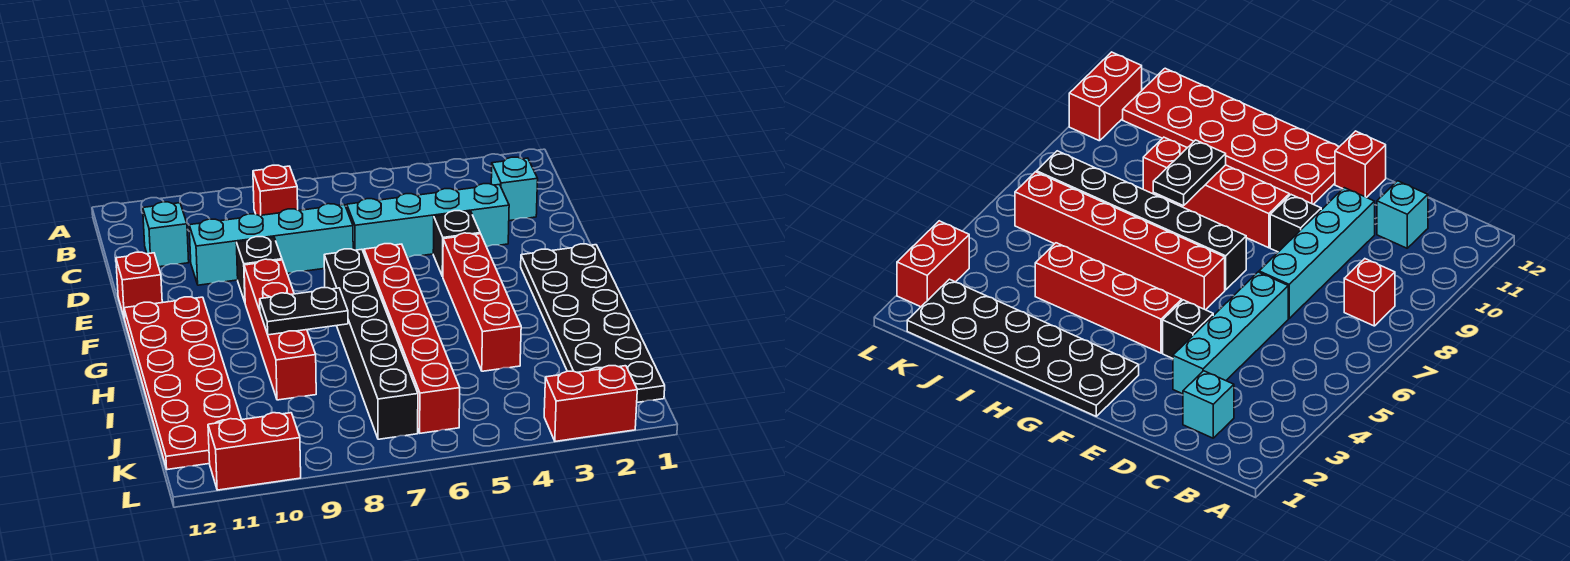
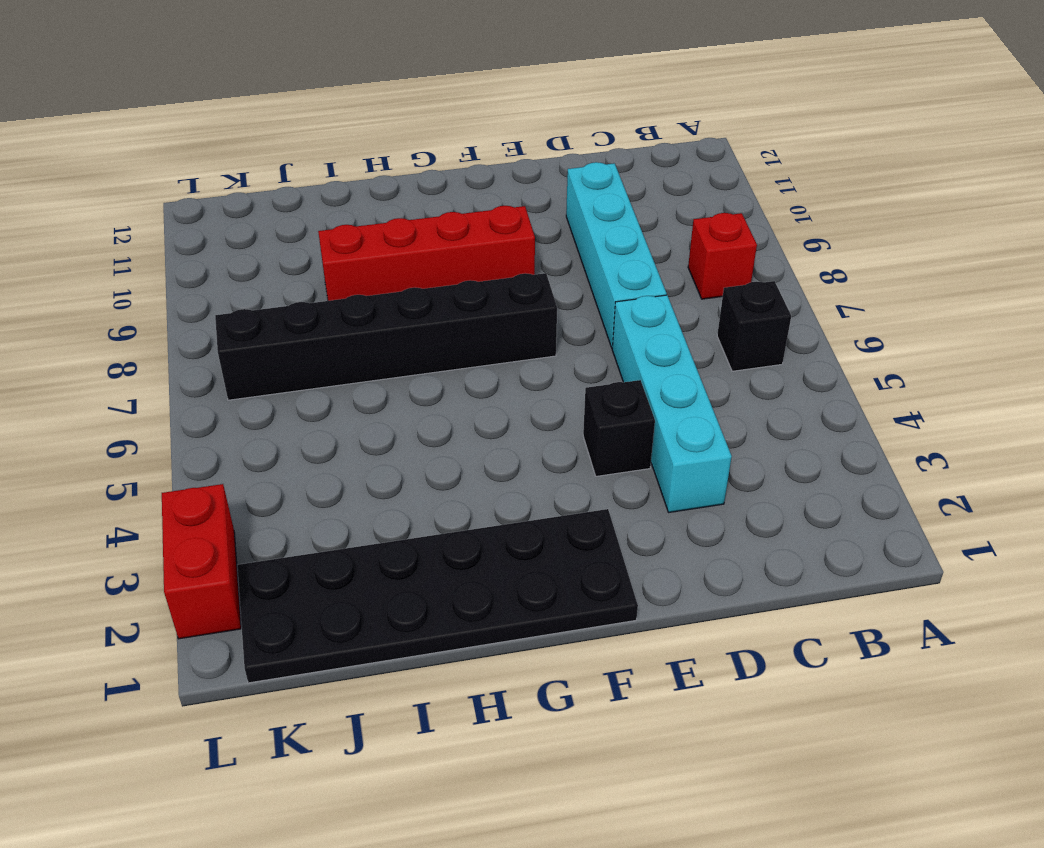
black brick B6 level 1 -> black brick E9 level 1
none -> cyan brick C2 level 1
none -> cyan brick C11 level 1
none -> red brick E12 level 1

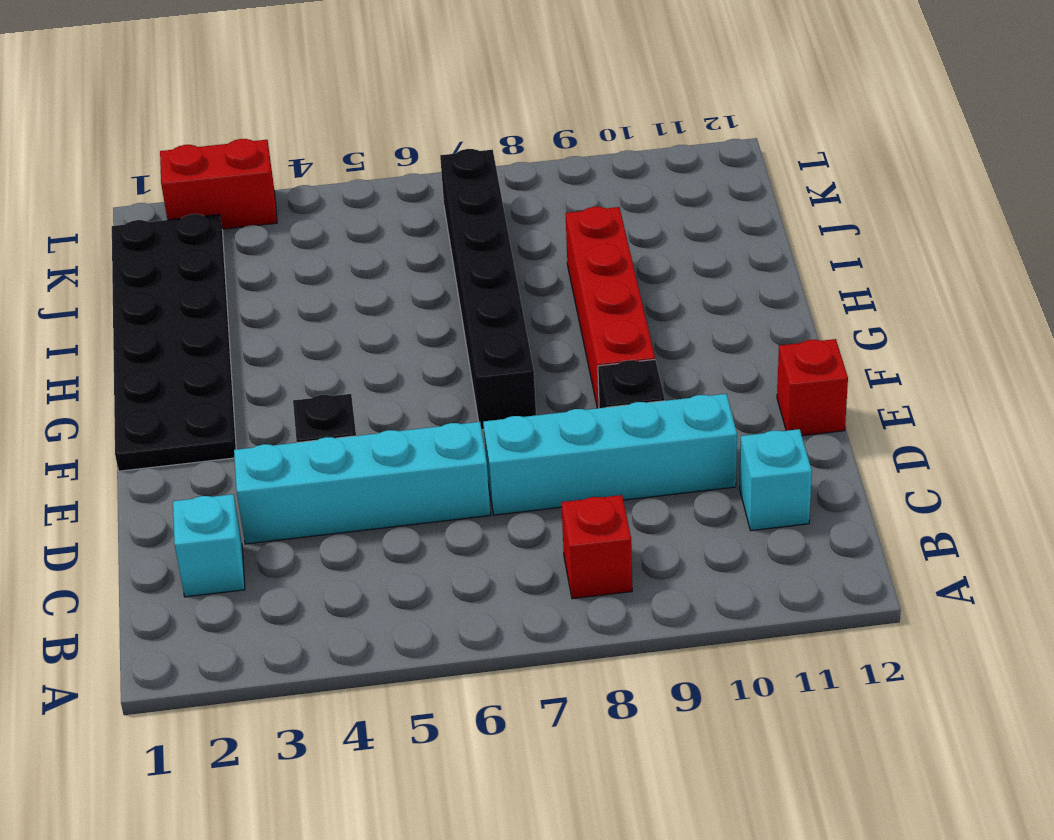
none -> red brick F4:I4 level 1
none -> red brick F6:K6 level 1
none -> red plate F11:K12 level 1

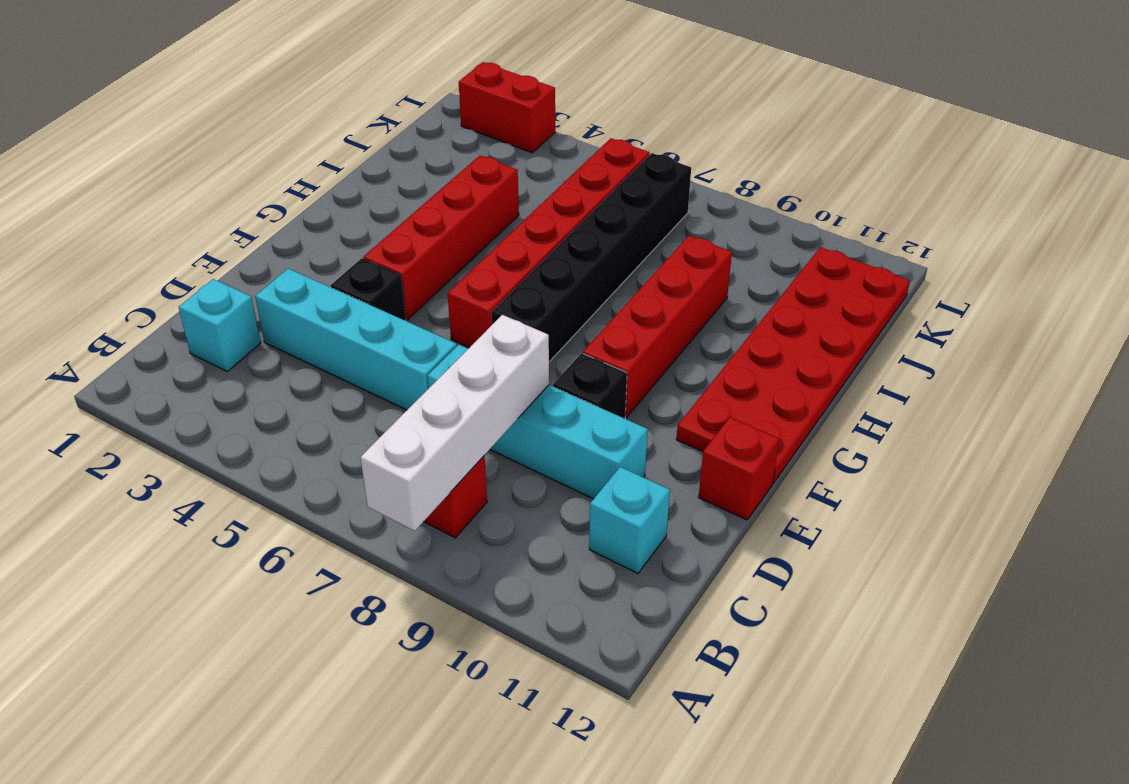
white brick A8:D8 level 2 -> none
none -> black plate F1:K2 level 1
none -> red brick L10:L11 level 1
none -> black plate H8:H9 level 2

